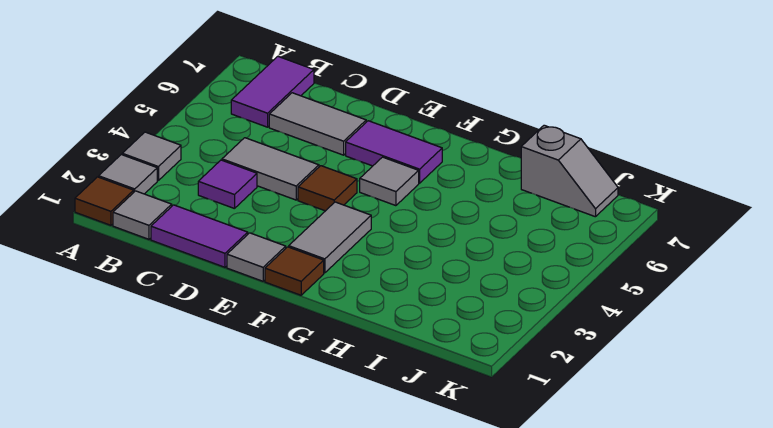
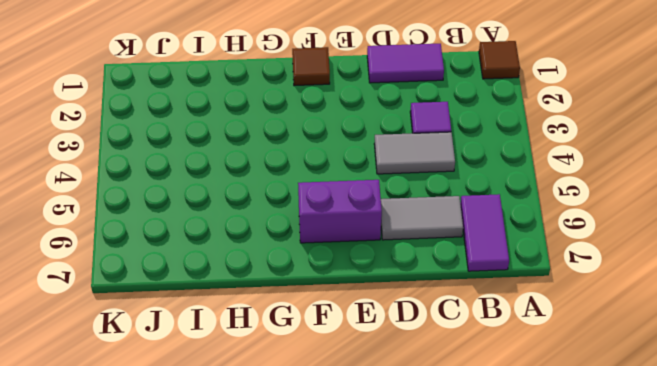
purple brick E6:F6 level 1 -> purple tile E6:F6 level 1
none -> grey tile A2 level 1
none -> grey tile A3 level 1
none -> grey tile B1 level 1

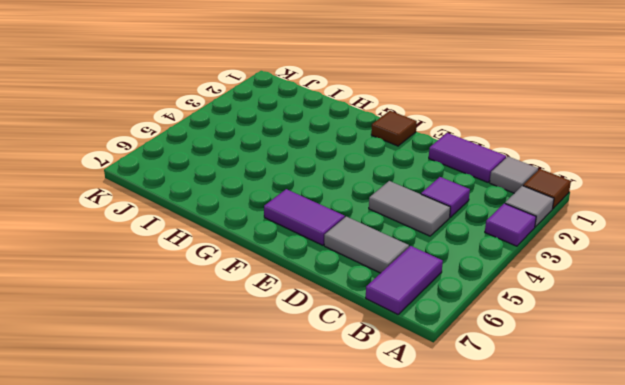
purple tile A3 level 1 -> grey tile A3 level 1
none -> grey tile E1 level 1
none -> brown tile E4 level 1
none -> grey tile F2:F3 level 1

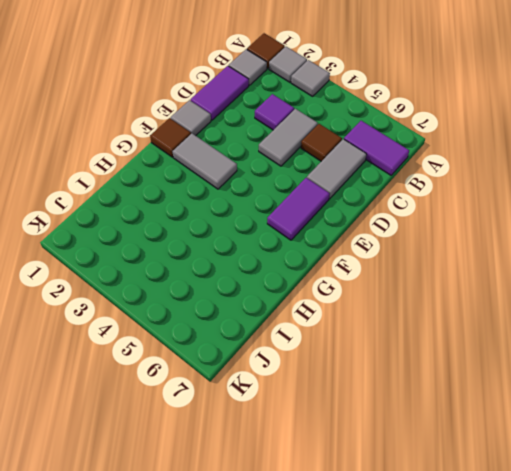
brown tile C5 level 1 -> brown tile E4 level 1
none -> grey tile F5 level 1
none -> grey slope I7:J7 level 1 top I

